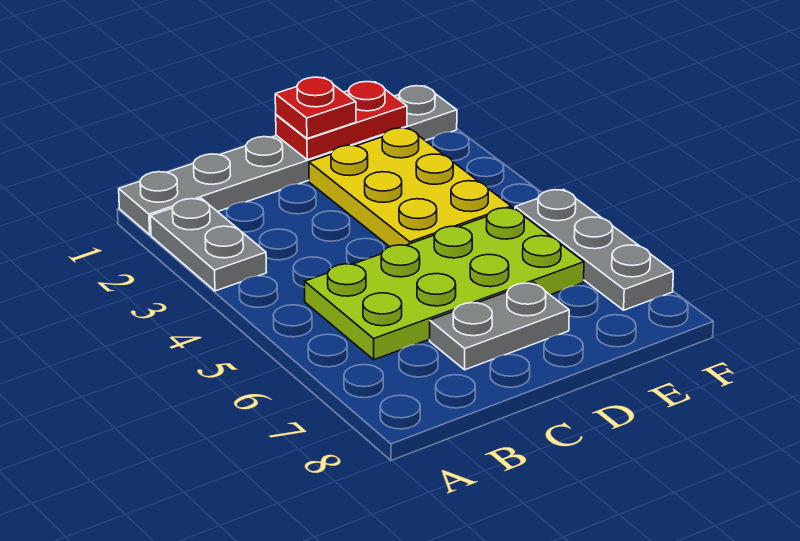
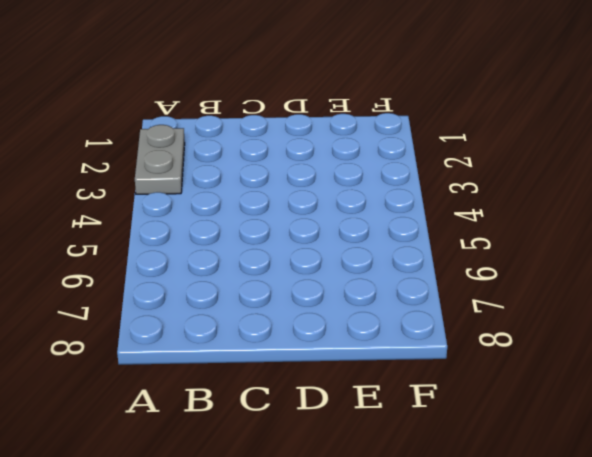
none -> grey plate A1:F1 level 1
none -> lime plate B5:E6 level 1

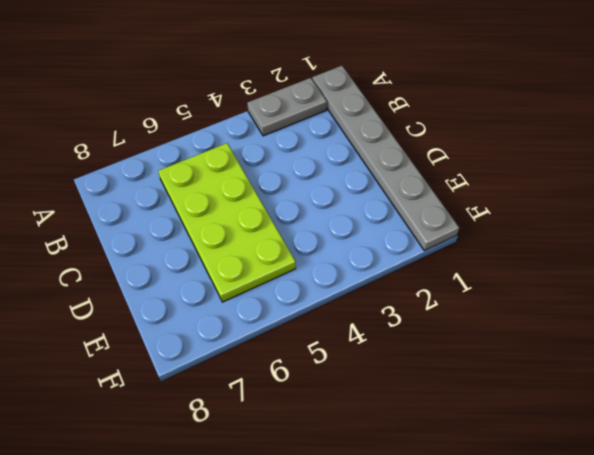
none -> grey plate C7:D7 level 1
none -> yellow plate D2:E4 level 1

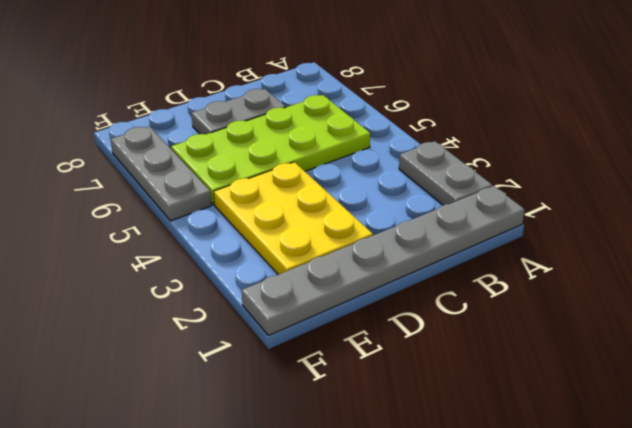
none -> red plate D1:E1 level 2
none -> red plate D1 level 3

